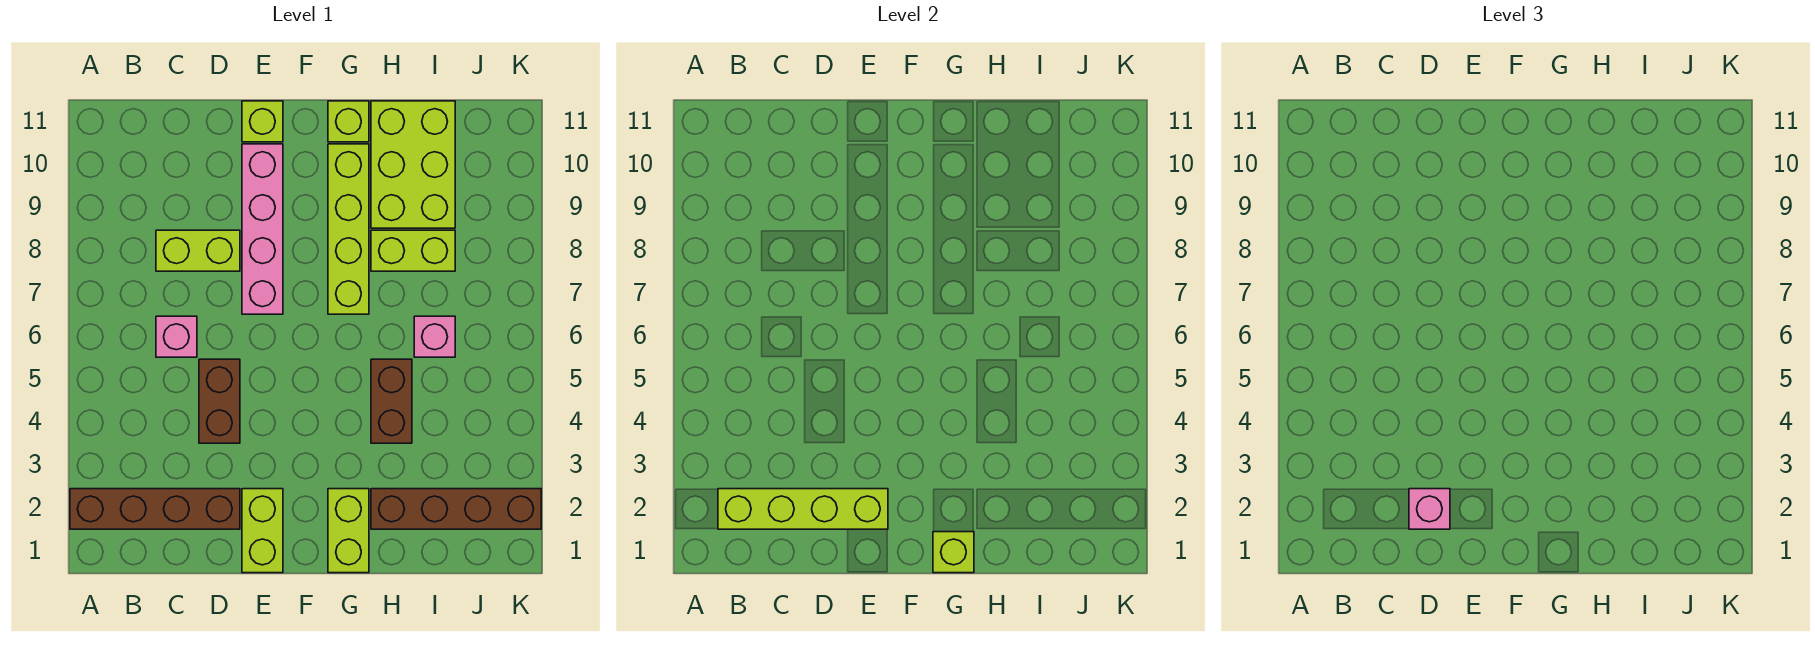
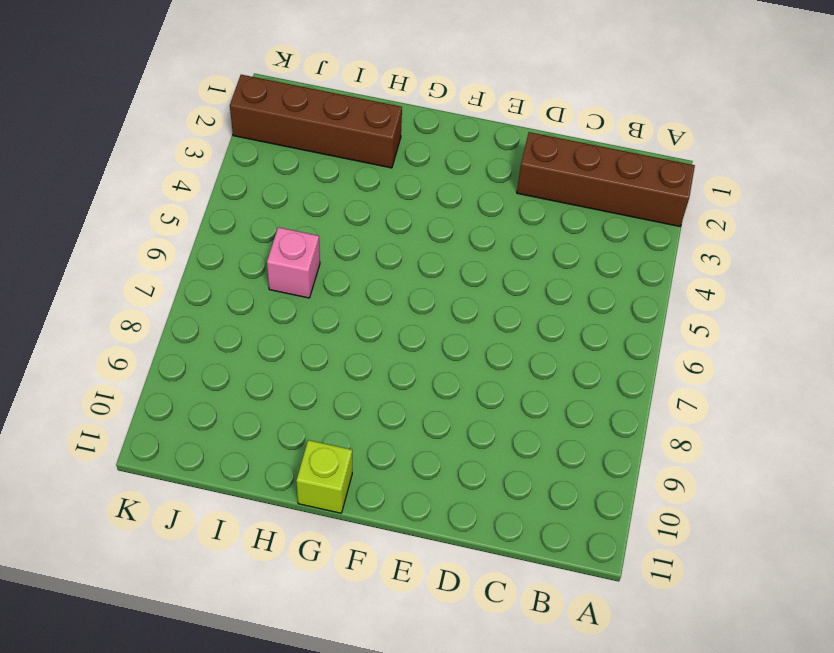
none -> pink brick C6 level 1
none -> lime brick C8:D8 level 1
none -> brown brick D4:D5 level 1

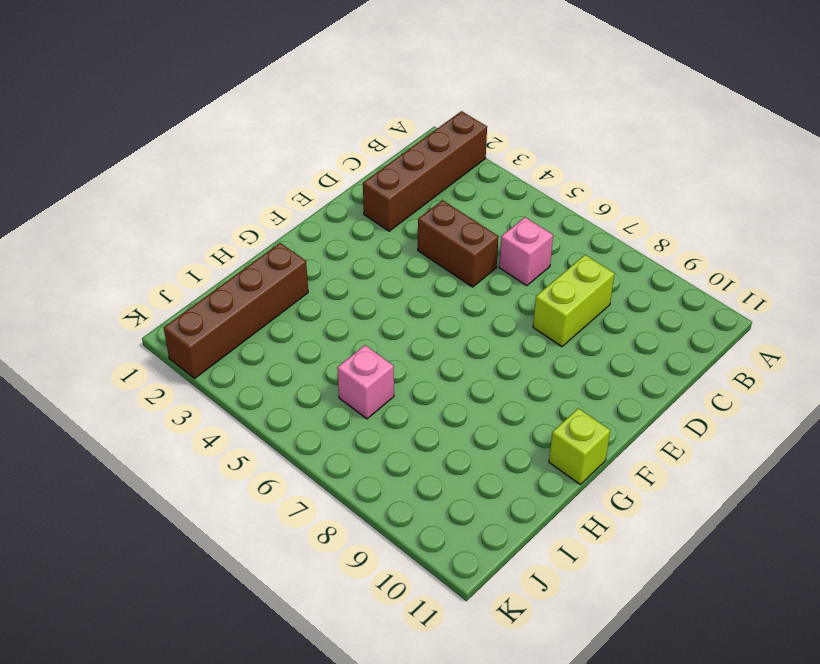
none -> lime brick E1:E2 level 1
none -> pink brick E7:E10 level 1
none -> lime brick E11 level 1

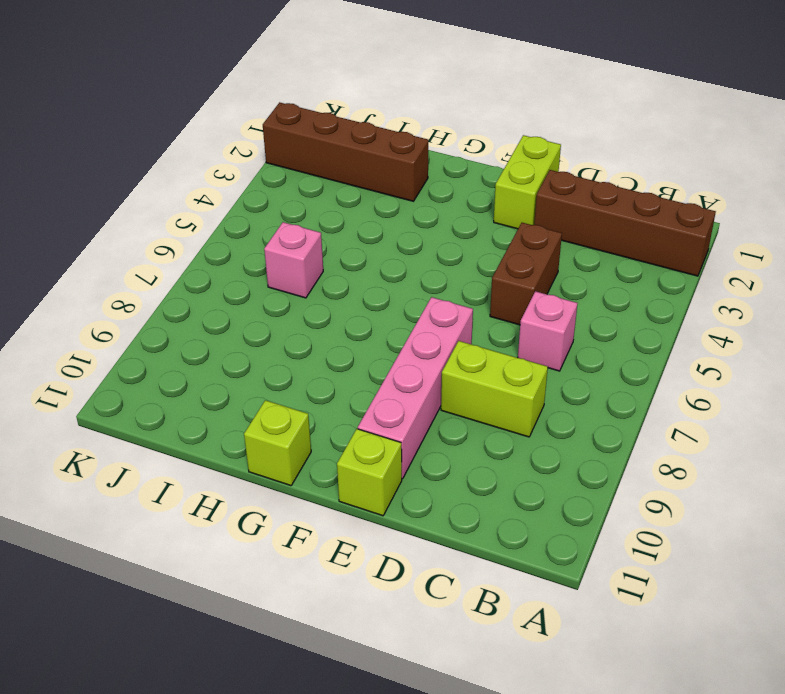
none -> lime brick G1:G2 level 1
none -> lime brick G7:G10 level 1
none -> brown brick H4:H5 level 1

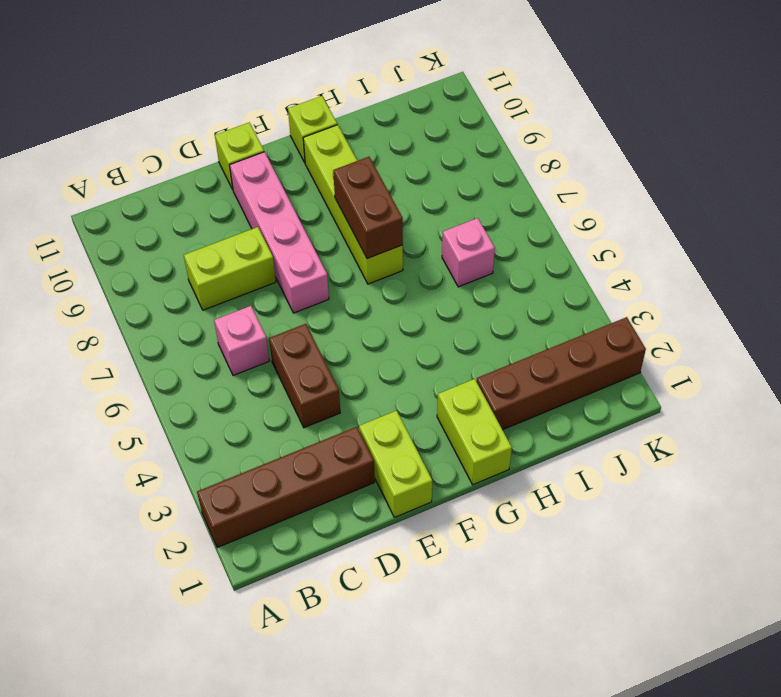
brown brick G7:G8 level 2 -> brown brick H4:H5 level 1
none -> lime brick H8:I8 level 1
none -> lime brick H9:I11 level 1
none -> lime brick B2:E2 level 2

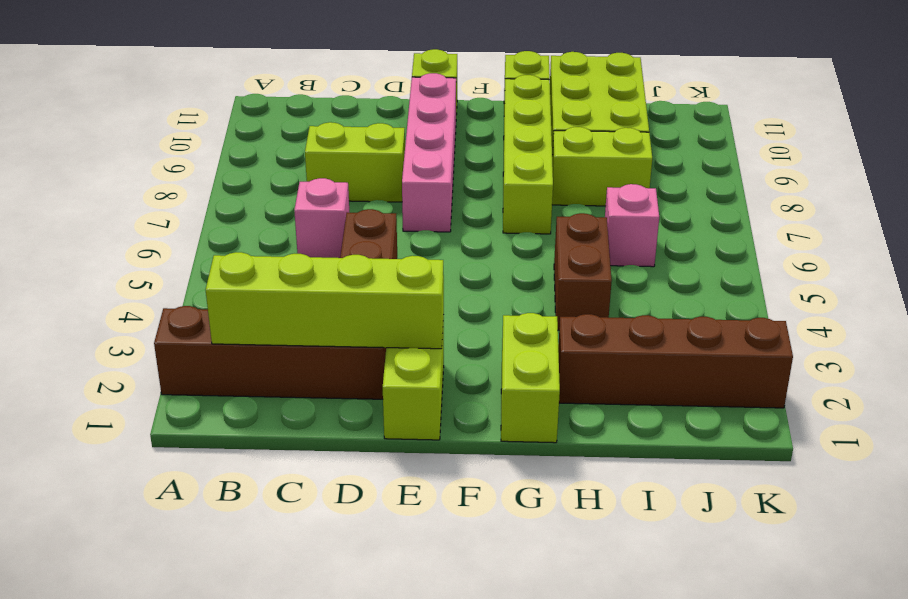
none -> lime brick G1 level 2
none -> pink brick D2 level 3

